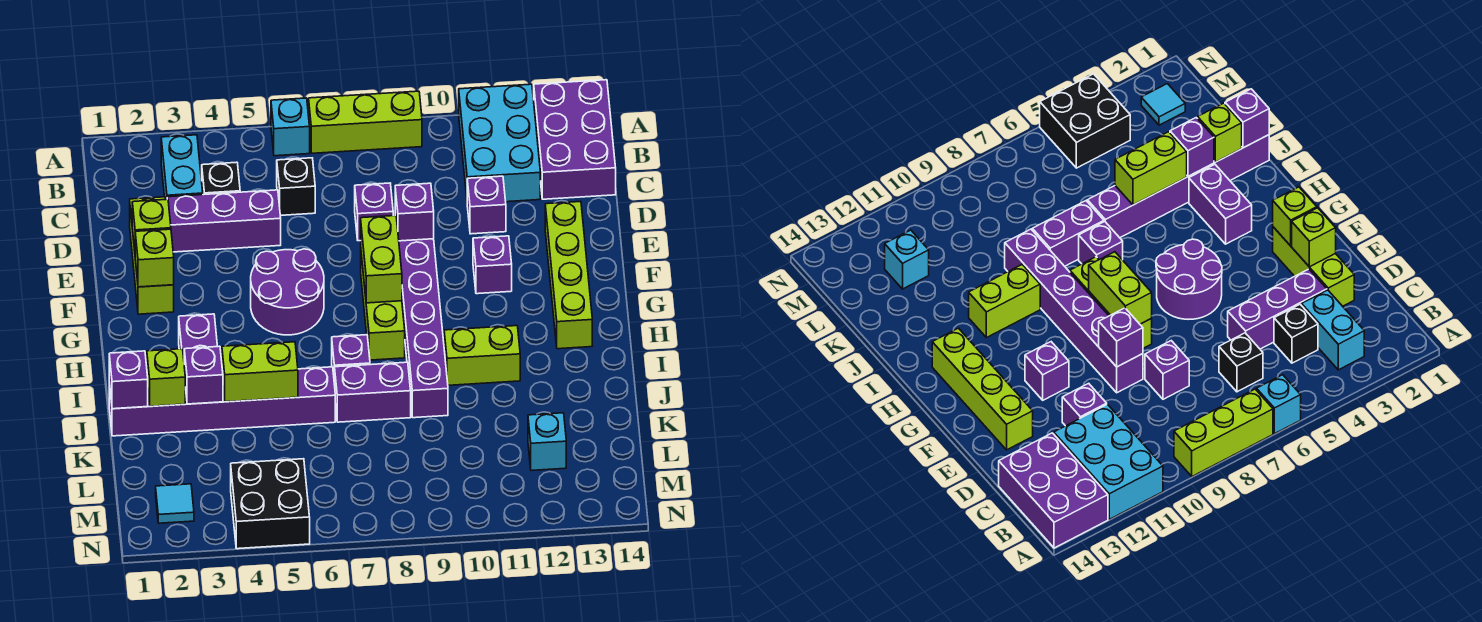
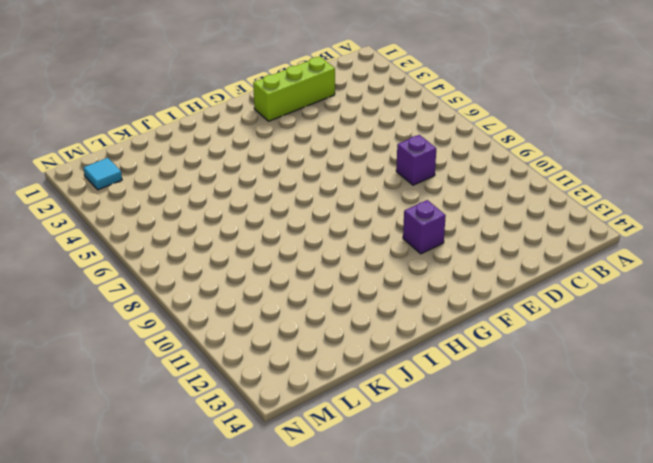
none -> cyan brick A6 level 1
none -> lime brick A7:A9 level 1
none -> cyan brick A11:C12 level 1
none -> purple brick A13:C14 level 1

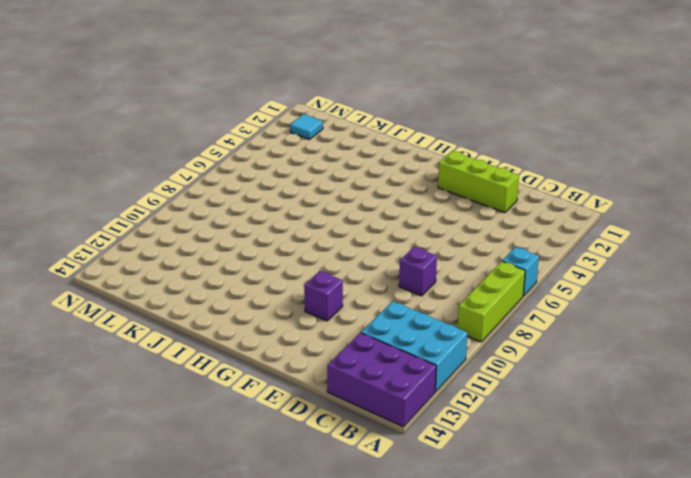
none -> cyan brick B3:C3 level 1
none -> black brick C4 level 1
none -> black brick C6 level 1
none -> purple brick D3:D5 level 1

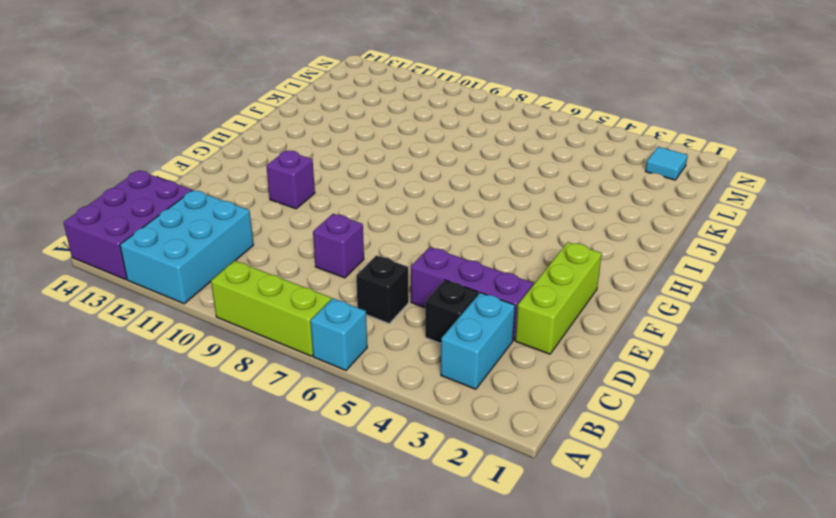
none -> purple brick D11 level 1
none -> purple brick E9:J9 level 1
none -> lime brick E13:H13 level 1
none -> purple round brick F5:G6 level 1

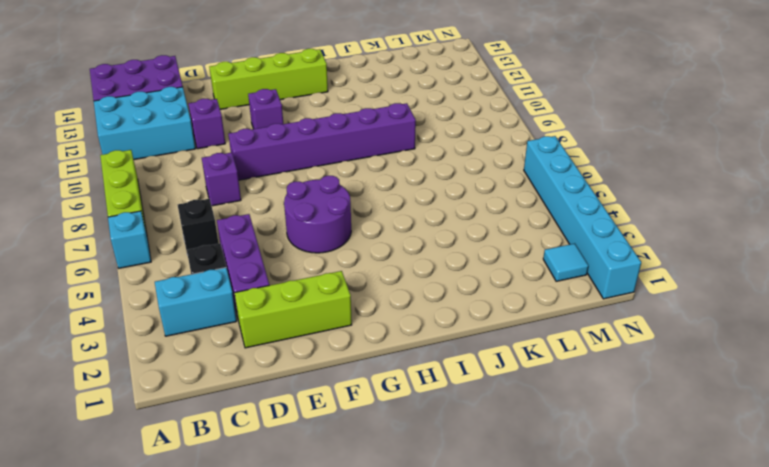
cyan brick N1:N6 level 1 -> black brick M4:N5 level 1
none -> lime brick F8:H8 level 1
none -> purple brick H3:I3 level 1
none -> purple brick I7 level 1
none -> lime brick I10:I11 level 1

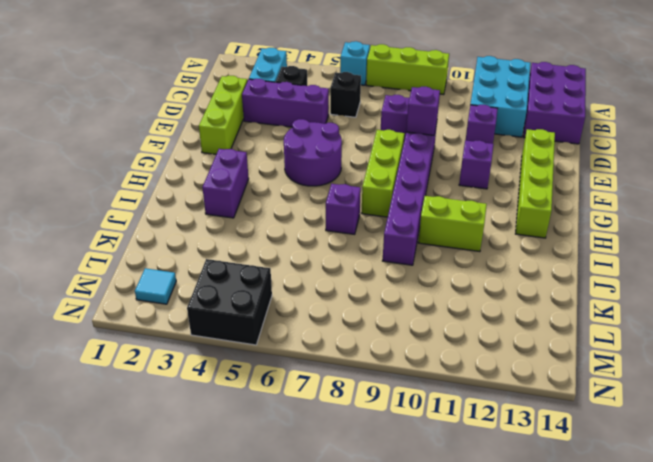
none -> purple brick J1:J6 level 1
none -> purple brick J7:J8 level 1
none -> cyan brick L12 level 1
none -> lime brick E2 level 2

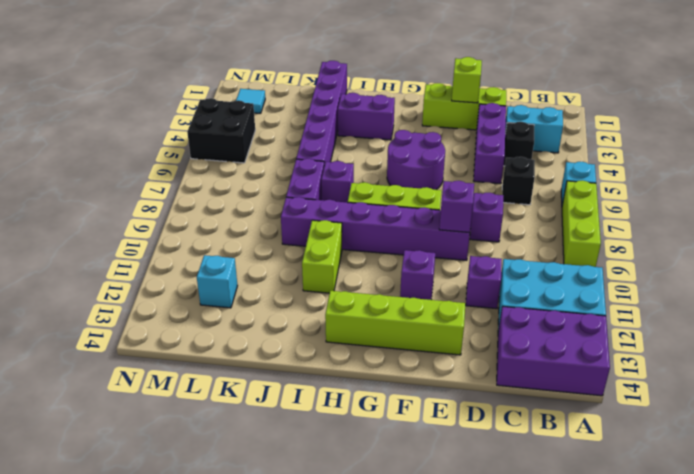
none -> lime brick F2 level 2
none -> lime brick F8:G8 level 2
none -> purple brick J1 level 2
none -> lime brick J2 level 2

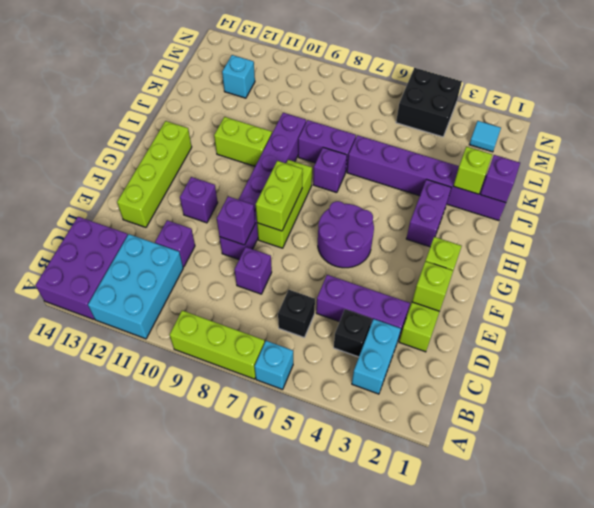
none -> purple brick J3 level 2
none -> lime brick J4:J5 level 2

